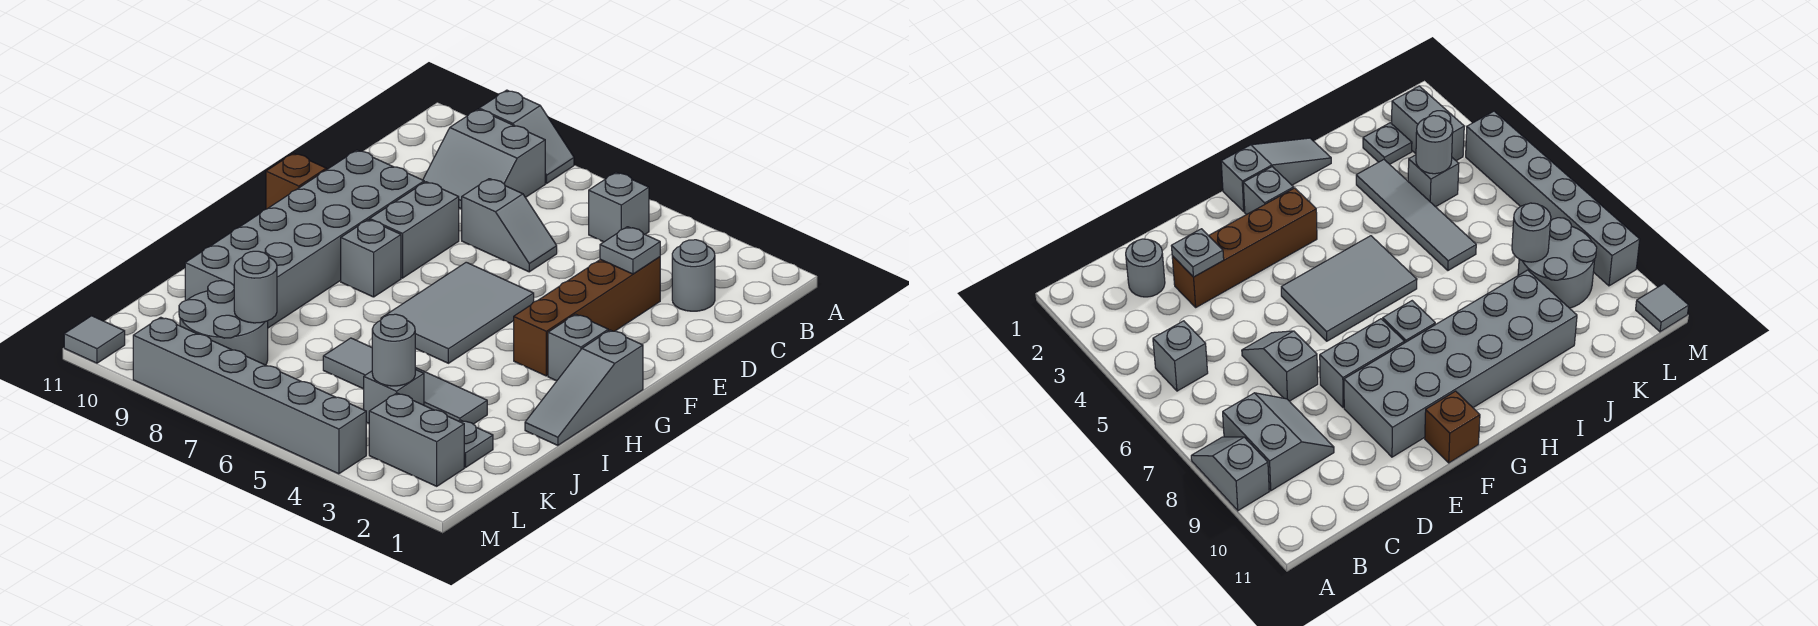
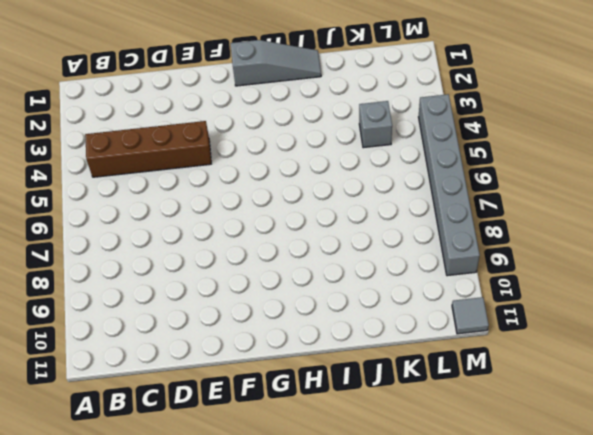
brown brick B4:E4 level 1 -> brown brick D3:G3 level 1
none -> grey slope A8:A9 level 1 top 9
none -> grey brick B5 level 1
none -> grey slope B8:C9 level 1 top B

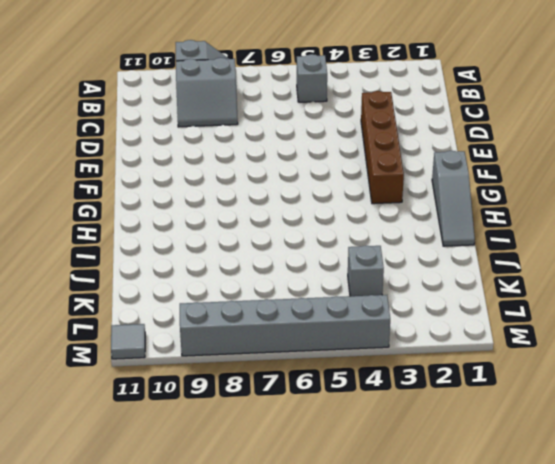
none -> grey round brick C2 level 1
none -> grey slope D6:D7 level 1 top 7
none -> grey brick E8:F8 level 1

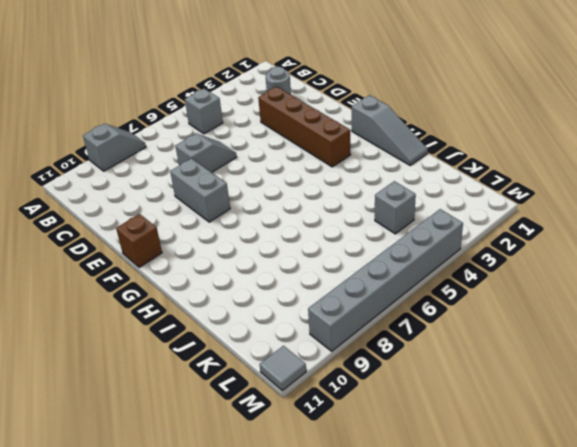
none -> grey slope B8:C9 level 1 top B
none -> grey brick E9:J10 level 1
none -> grey tile F5:H6 level 1

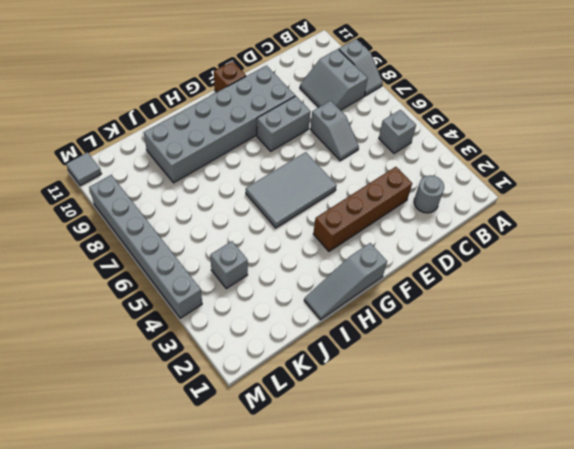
none -> grey brick G2 level 1
none -> grey brick G8 level 1
none -> grey tile J3:J6 level 1

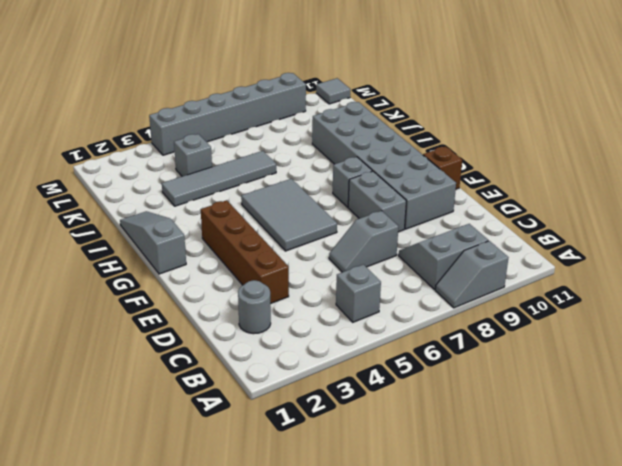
none -> grey brick G2 level 1
none -> grey plate K2 level 1
none -> grey round brick K8:L9 level 1

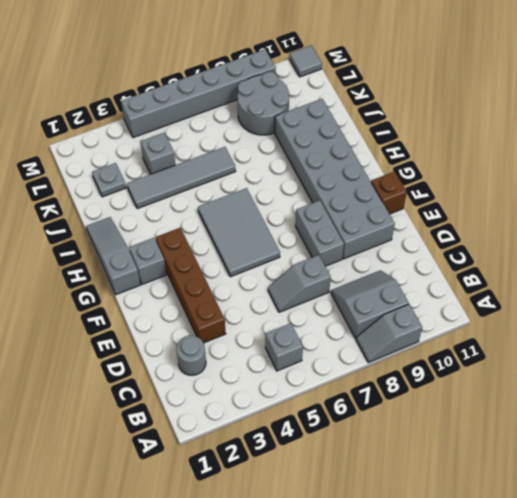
none -> grey brick G8 level 1
none -> grey brick L2:L3 level 1
none -> grey plate D3 level 2

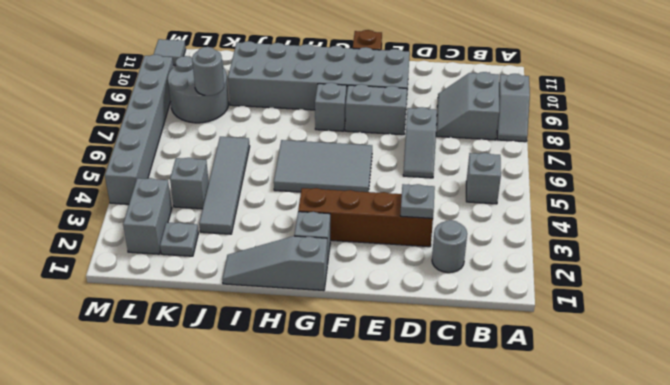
none -> grey round brick K4 level 2

